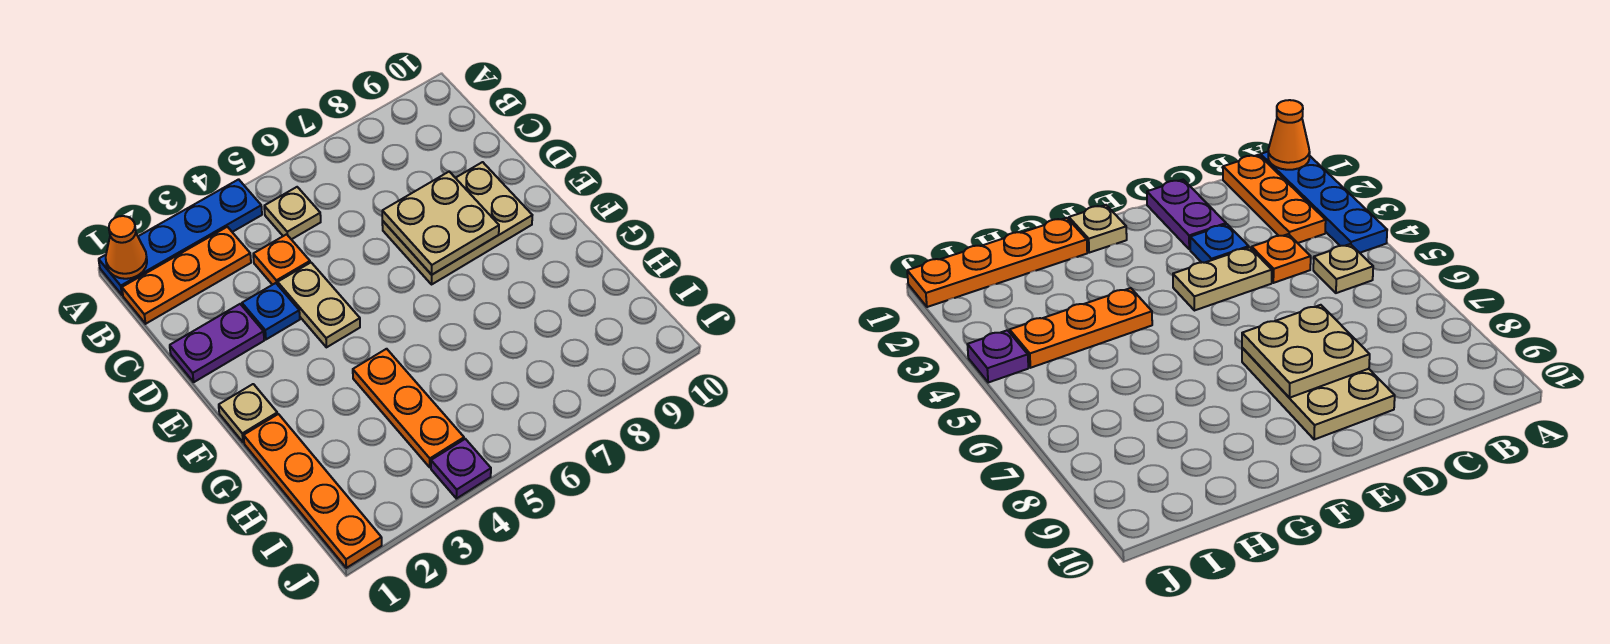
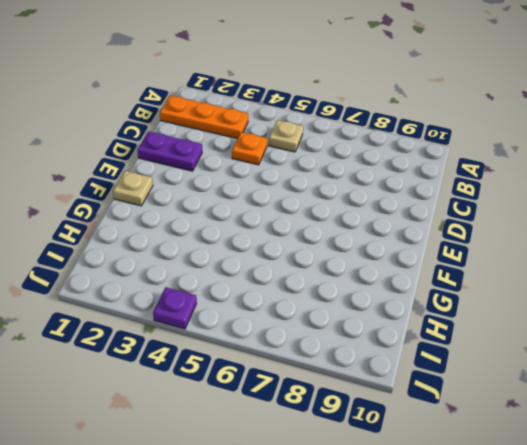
none -> blue plate A1:A4 level 1
none -> blue plate D3 level 1
none -> tan plate D4:E4 level 1

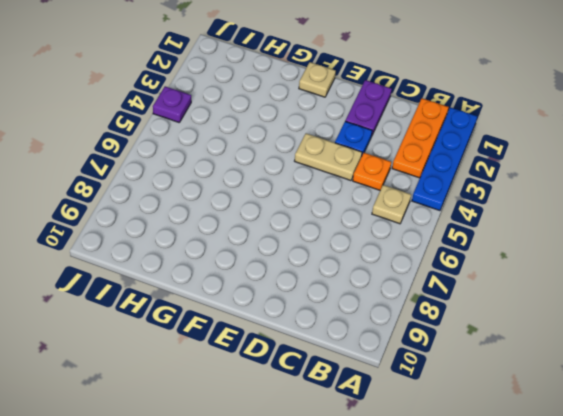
none -> tan plate D7:E9 level 1
none -> orange plate G1:J1 level 1
none -> orange plate G4:I4 level 1

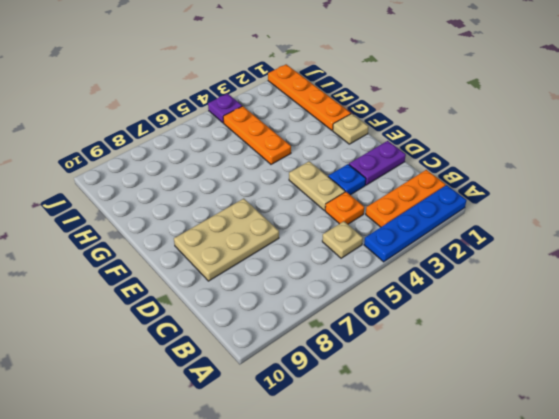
none -> orange cone A1 level 2
none -> tan plate D7:E8 level 2

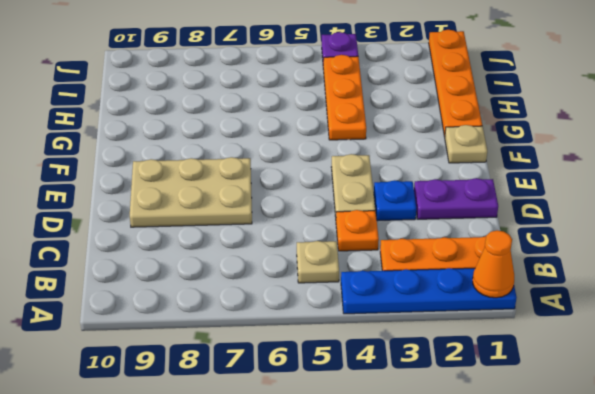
none -> tan plate D7:E8 level 2

